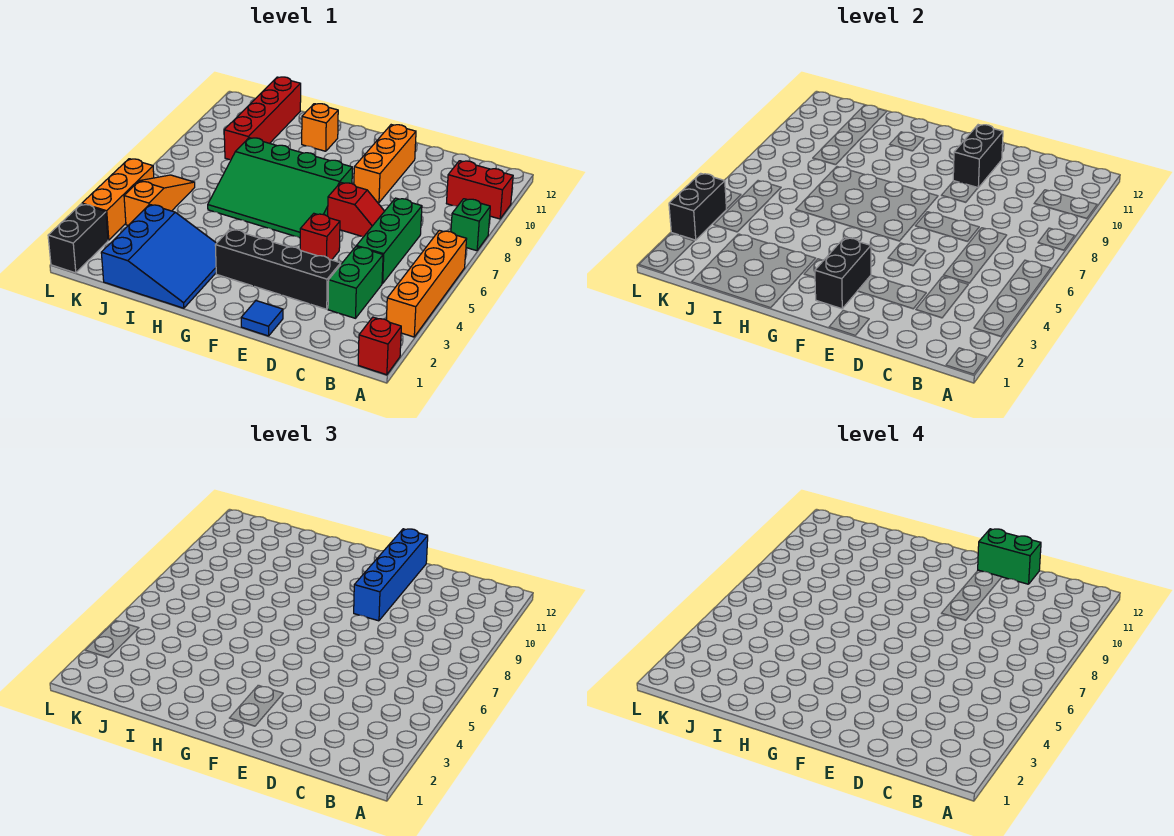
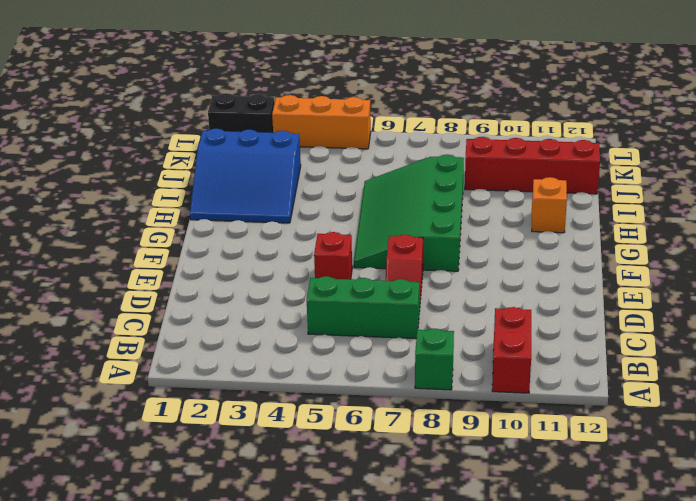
none -> red brick A1 level 1
none -> orange brick A3:A6 level 1
none -> green brick C3:C4 level 1

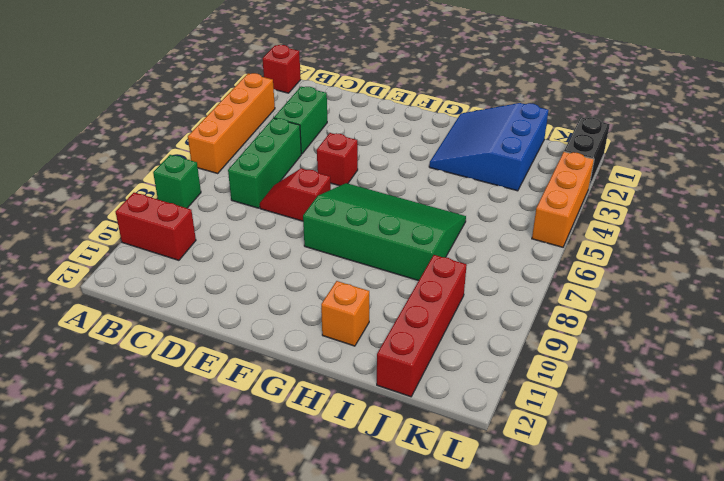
none -> black brick D3:G3 level 1
none -> blue tile E1 level 1
none -> orange brick E9:E11 level 1

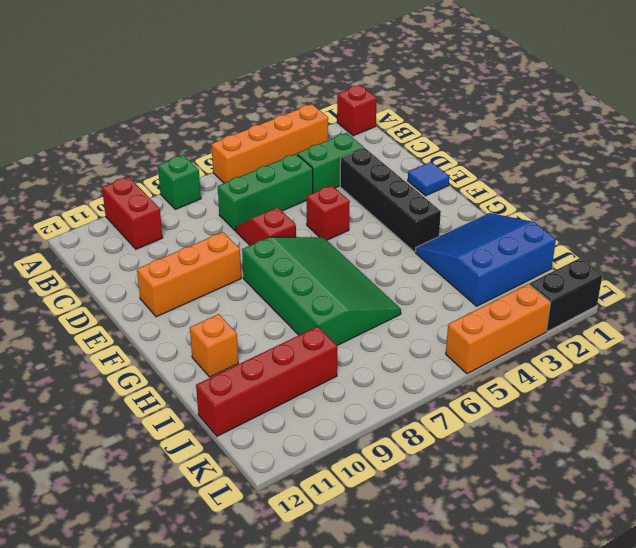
none -> orange slope K4:K6 level 1 top 4
none -> black brick E10:E11 level 2
none -> black brick F2:F3 level 2

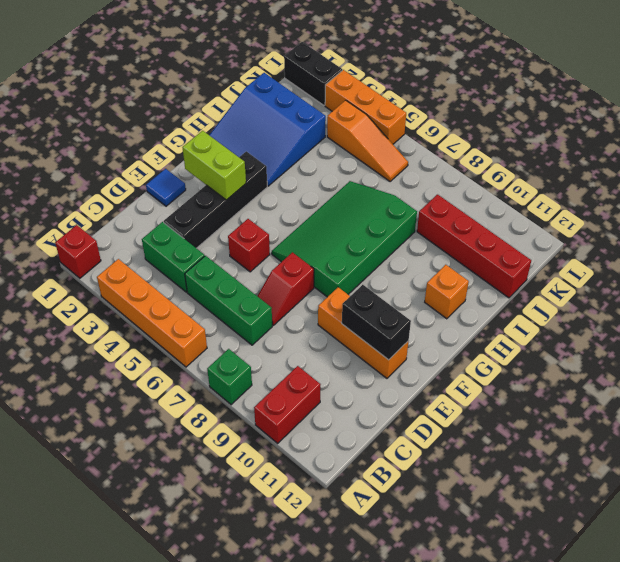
lime brick F2:F3 level 2 -> black brick F2:F3 level 2
none -> black brick L3:L4 level 2
none -> blue brick E9:E12 level 3
none -> green brick D12:E12 level 4

